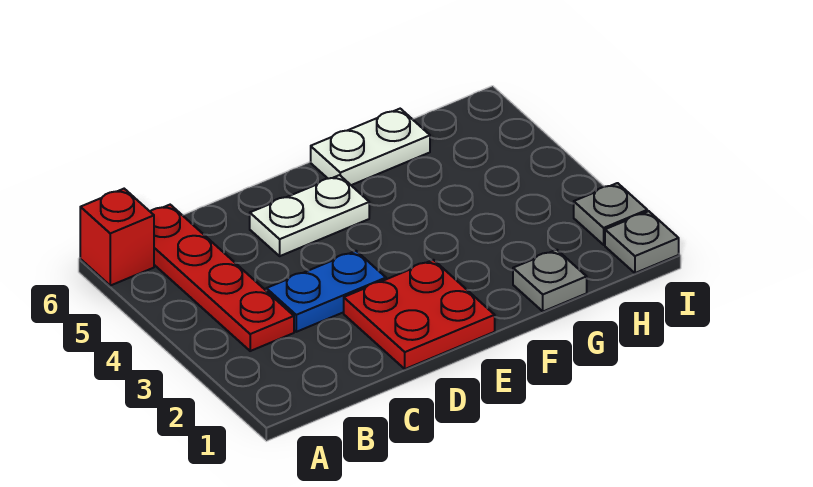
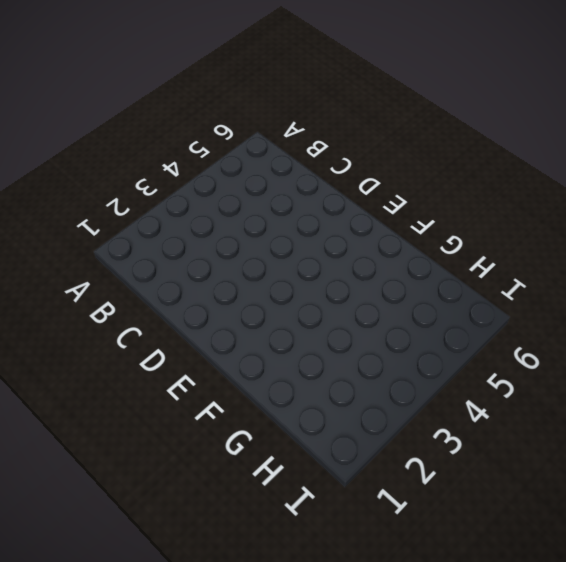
none -> red brick A6 level 1
none -> red plate B3:B6 level 1

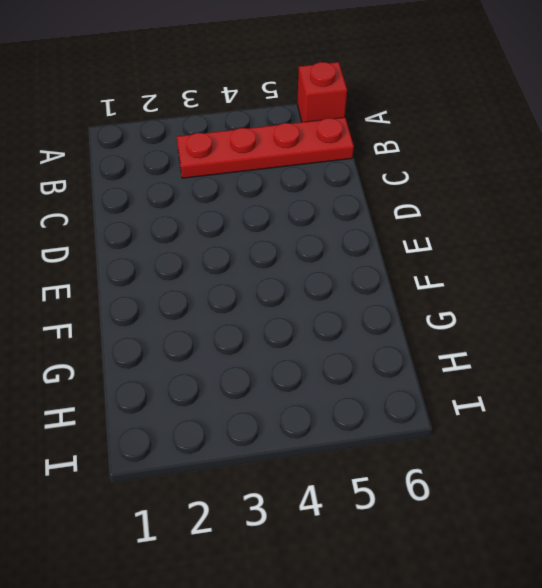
none -> blue plate C3:D3 level 1
none -> red plate D1:E2 level 1

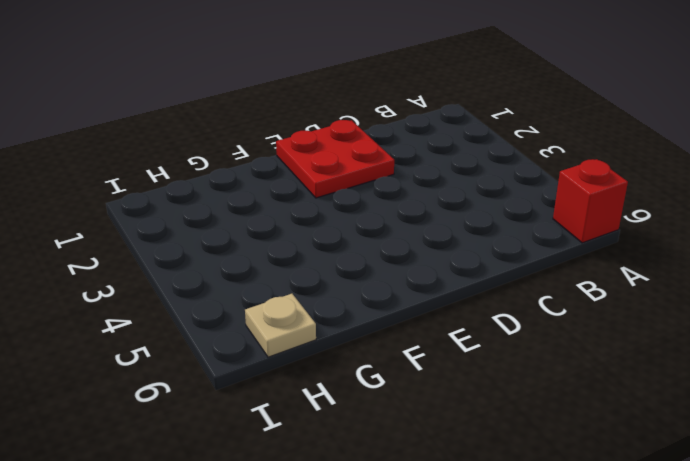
tan plate H6 level 1 -> none
none -> red plate B3:B6 level 1
none -> blue plate C3:D3 level 1

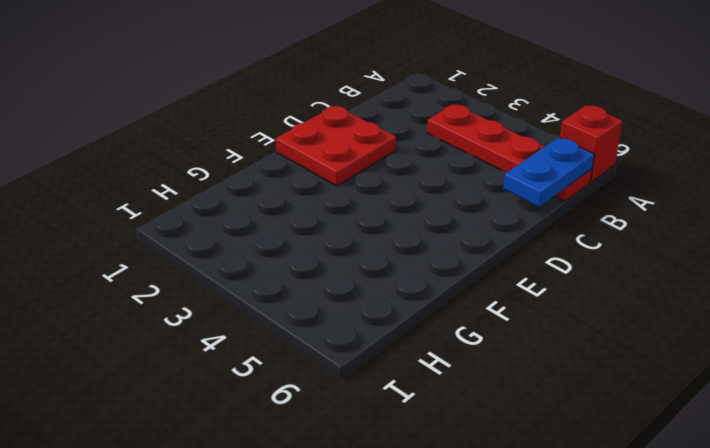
blue plate B6:C6 level 2 -> blue plate C3:D3 level 1
none -> white plate D5:E5 level 1
none -> white plate F6:G6 level 1

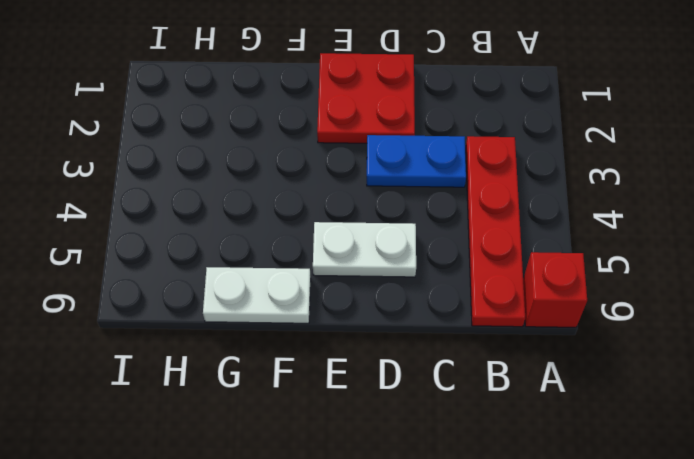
none -> grey plate G1 level 1
none -> grey plate I1 level 1

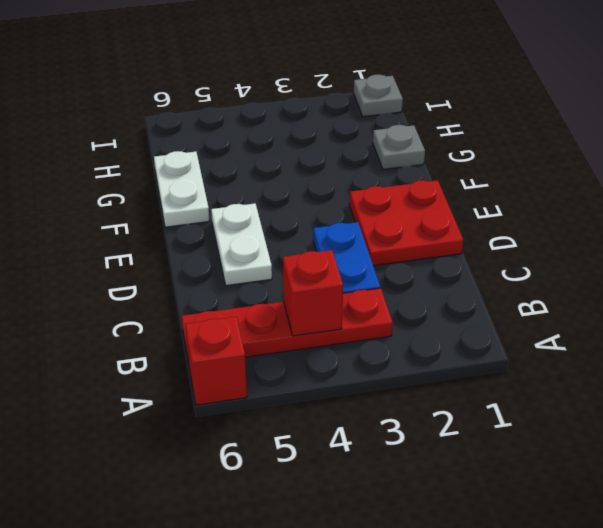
red brick B4 level 2 -> none
none -> grey plate I2 level 1

